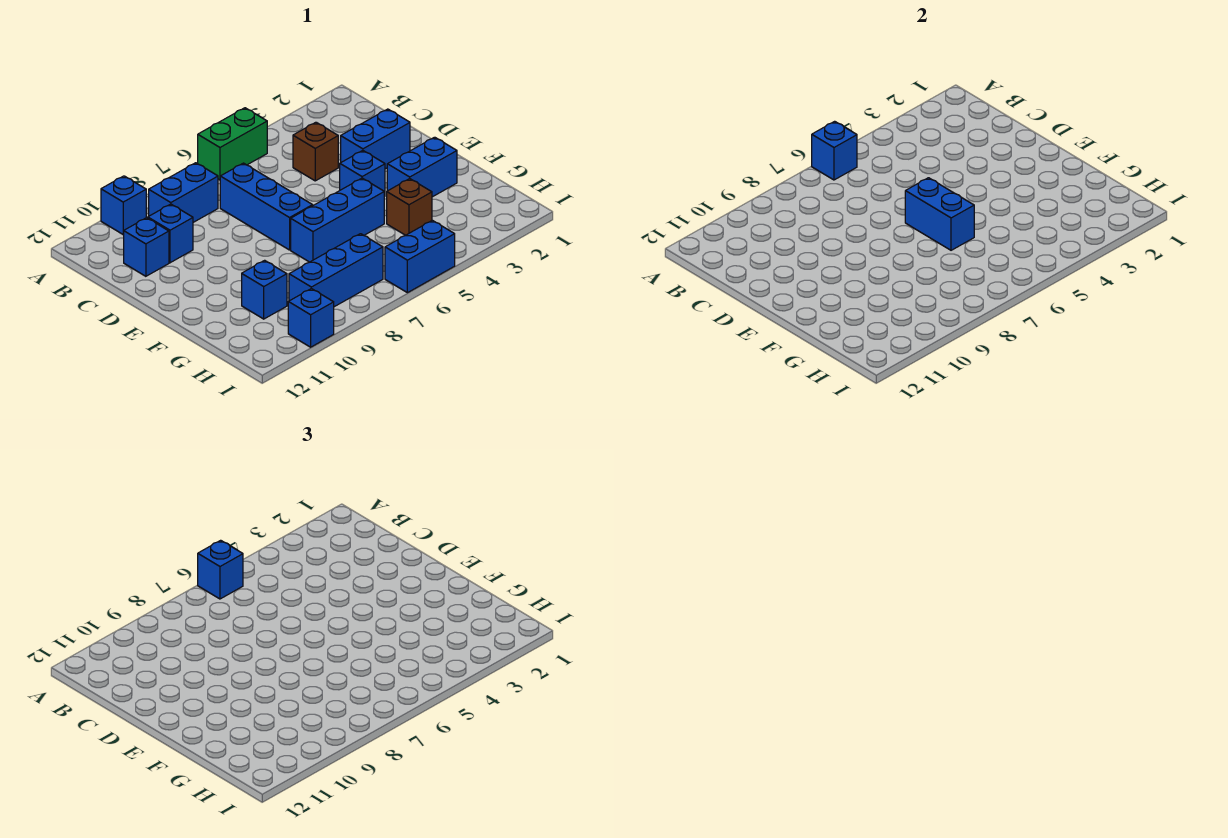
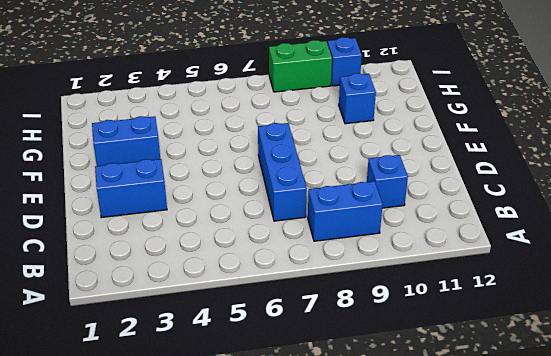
green brick I8:I9 level 1 -> green brick A5:A6 level 1
none -> blue brick A10 level 1
none -> brown brick C4 level 1
none -> blue brick C11 level 1

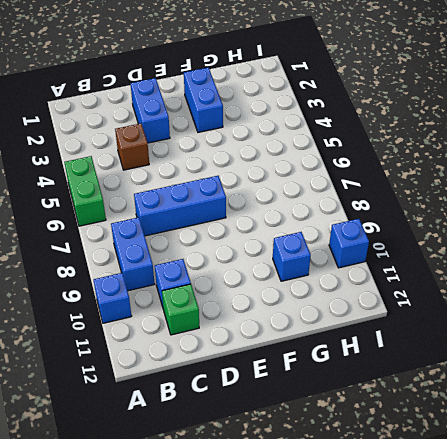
green brick C11 level 1 -> blue brick C11 level 1
none -> blue brick E4 level 1
none -> blue brick F5:F7 level 1
none -> brown brick G4 level 1

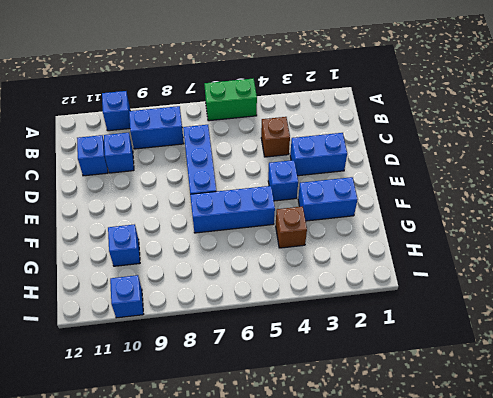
none -> blue brick H7:H9 level 1
none -> blue brick I5:I6 level 1
none -> blue brick A6 level 2

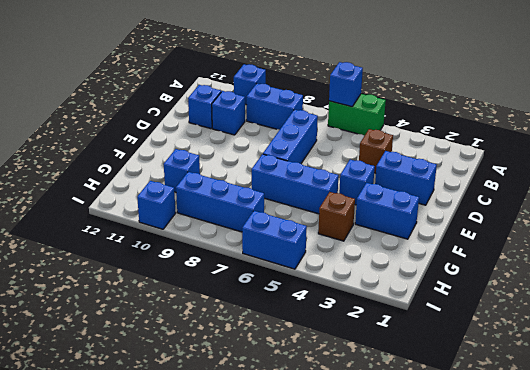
none -> blue brick E6:F6 level 2
none -> blue brick A6 level 3

